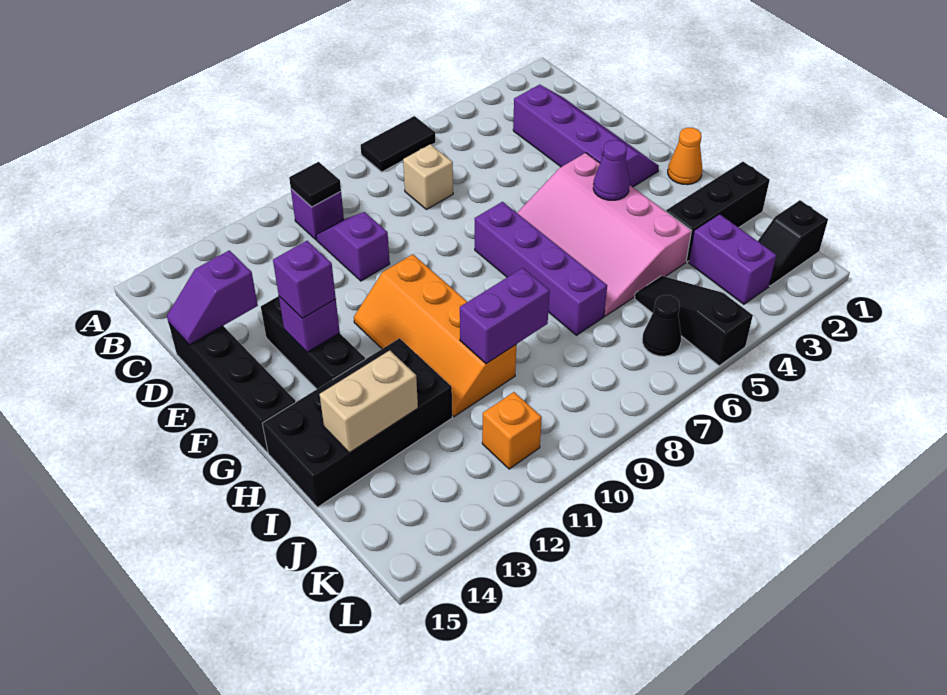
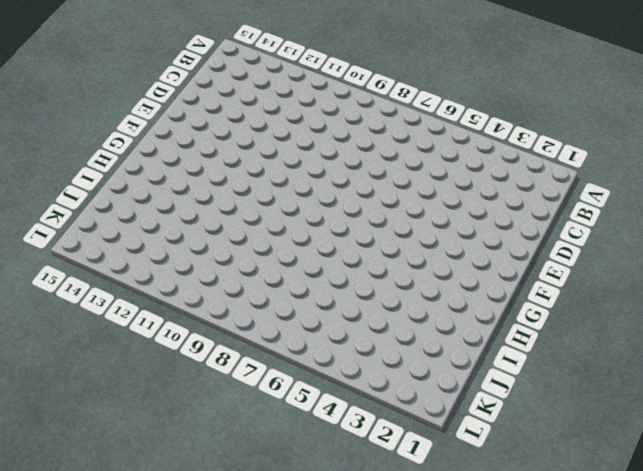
none -> black tile A6:A7 level 1
none -> purple brick B10 level 1
none -> purple slope C2:F3 level 1 top 3

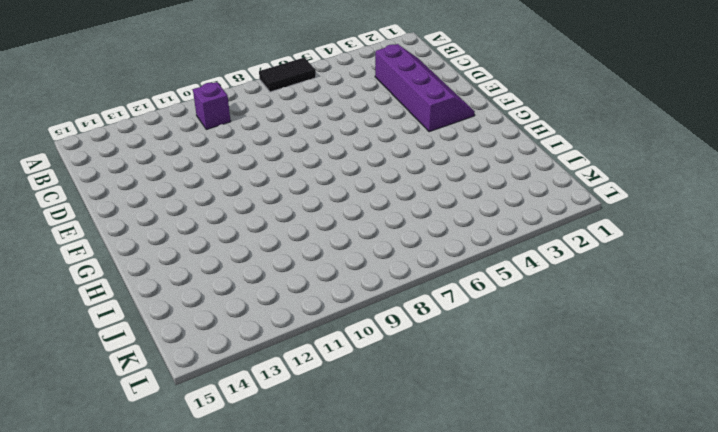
none -> tan brick C7 level 1
none -> purple slope C10:D10 level 1 top D
none -> black brick D15:G15 level 1

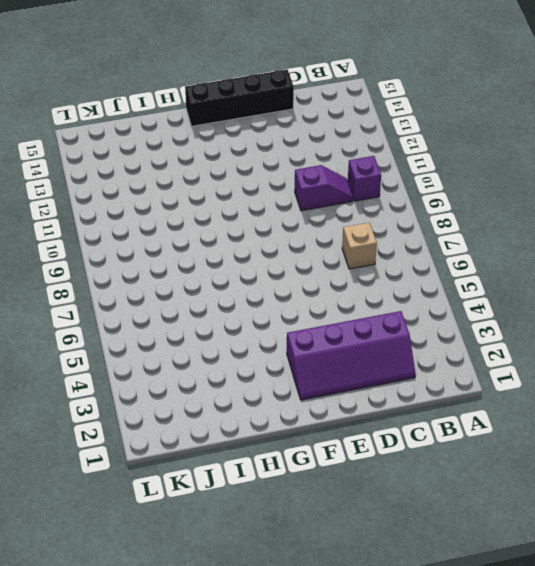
none -> black tile A6:A7 level 1
none -> black brick E13:G13 level 1
none -> pink slope F4:I6 level 1 top 4

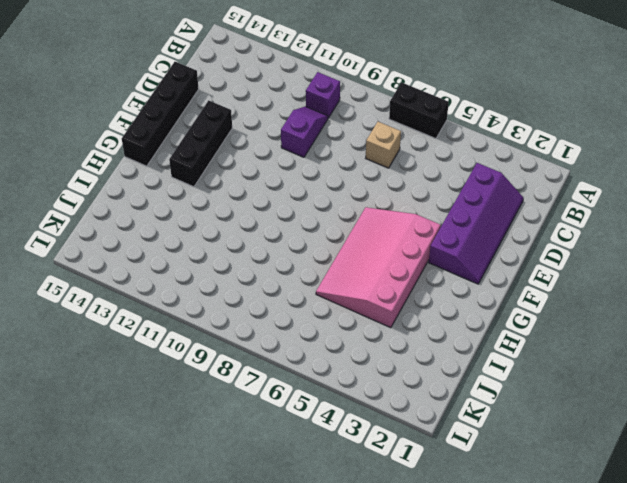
black brick A6:A7 level 1 -> black tile A6:A7 level 1
none -> purple brick F7:I7 level 1
none -> orange slope F10:I11 level 1 top 10
none -> orange cone G1 level 1

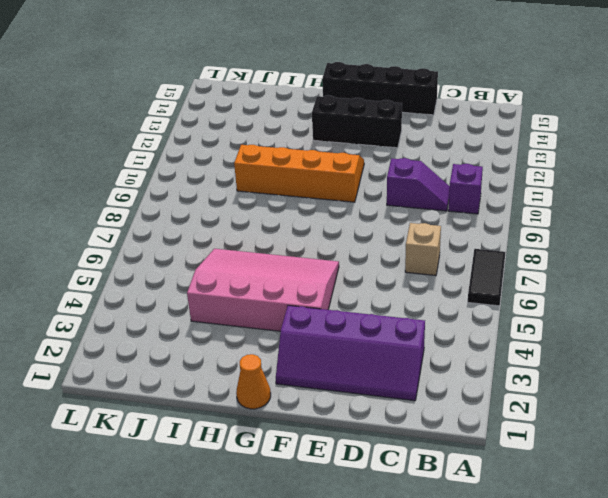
none -> purple brick F7:I7 level 1
none -> black brick H12:I15 level 1
none -> black brick I1:I3 level 1

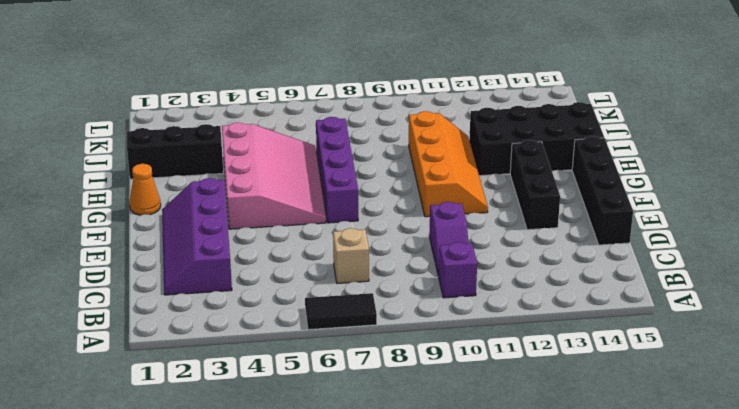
none -> purple brick J3:K3 level 1
none -> black slope J5:L5 level 1 top L
none -> black slope K1:K2 level 1 top 1

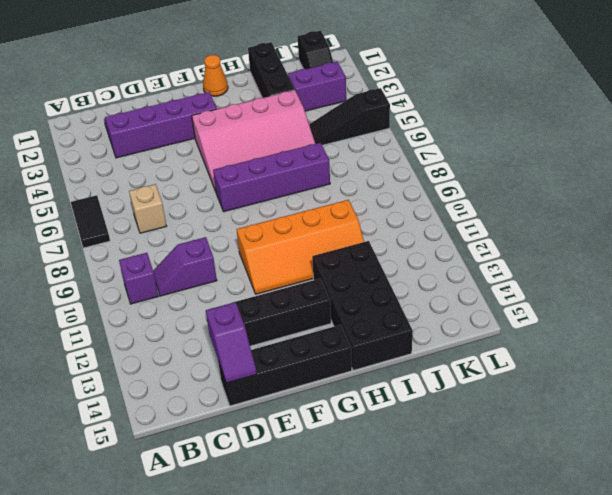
none -> black cone K6 level 1
none -> orange brick K11 level 1
none -> black tile B10 level 2

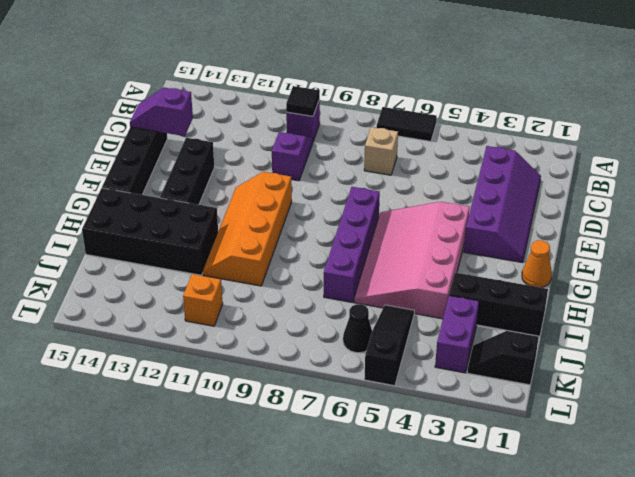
none -> purple brick F13 level 2
none -> purple cone G4 level 2
none -> purple brick I9:I10 level 2

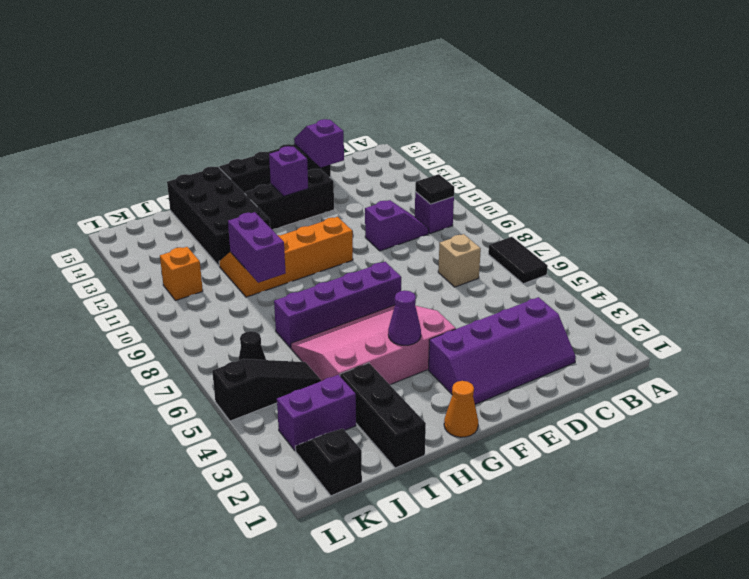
none -> tan brick I13:I14 level 2
none -> purple brick F13 level 3

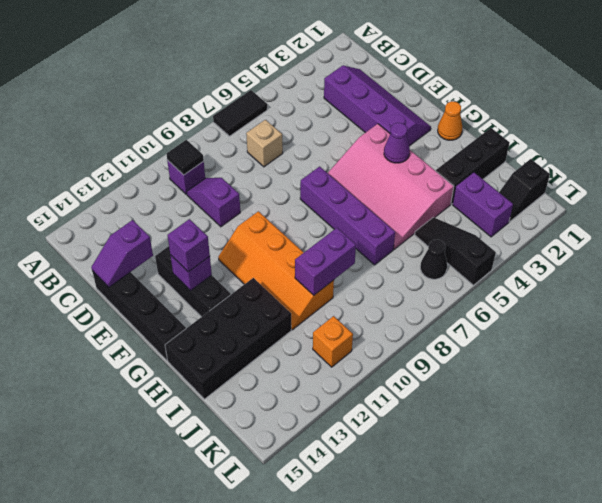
none -> tan brick I13:I14 level 2

